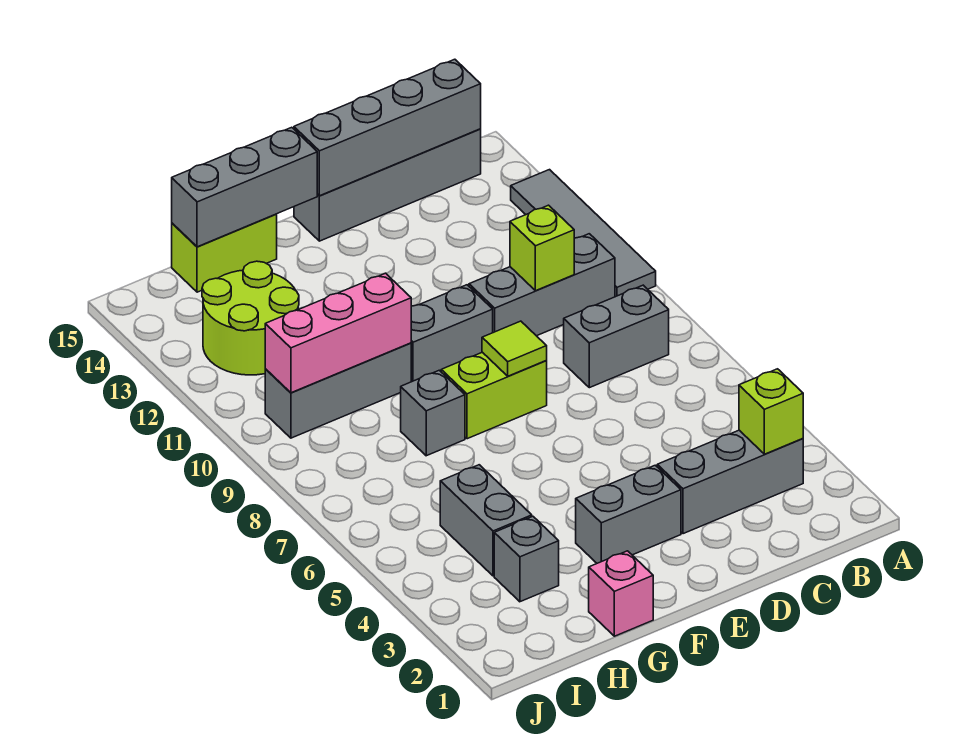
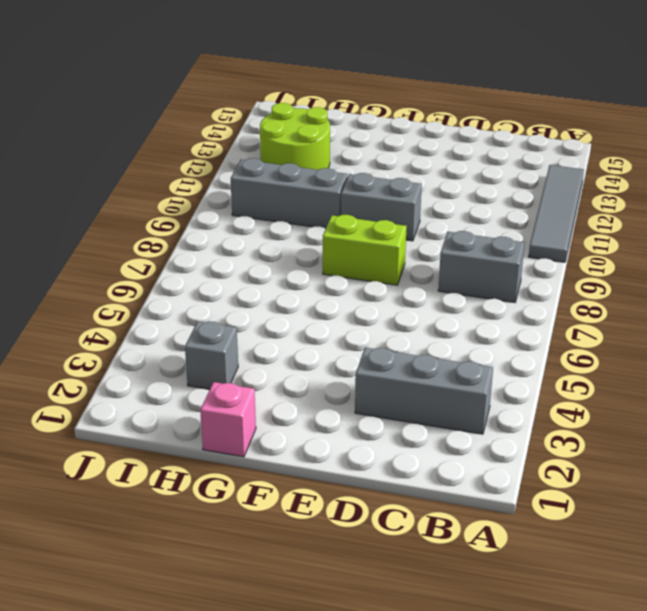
none -> grey brick B10:D10 level 1
none -> grey brick B15:E15 level 1
none -> grey brick E3:F3 level 1

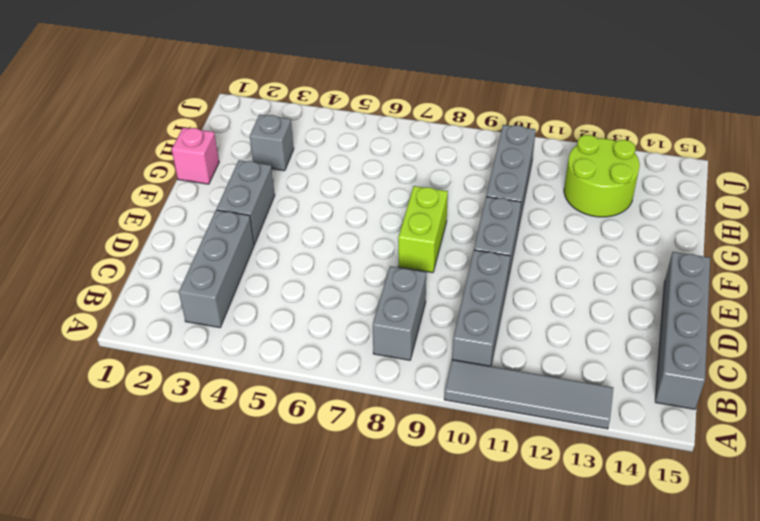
none -> grey brick G8 level 1
none -> lime brick G15:H15 level 1
none -> grey brick H4:H5 level 1

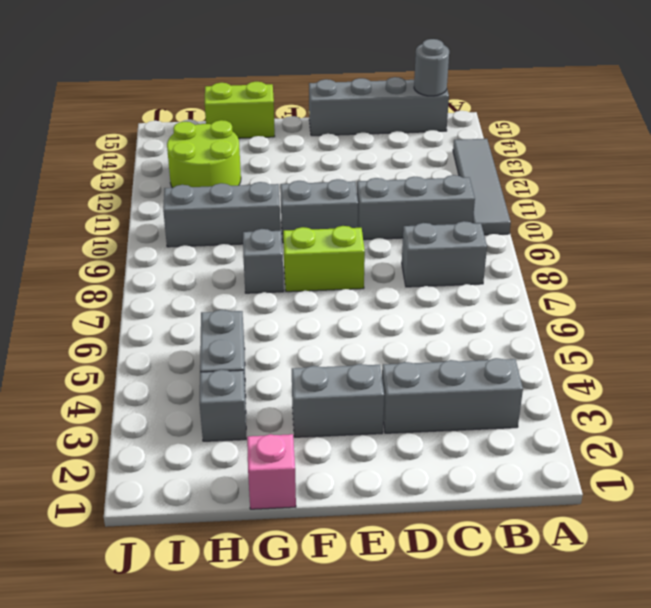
grey round brick B15 level 2 -> grey brick B15:E15 level 2
none -> lime brick B3 level 2
none -> lime brick C10 level 2
none -> lime tile E8 level 2

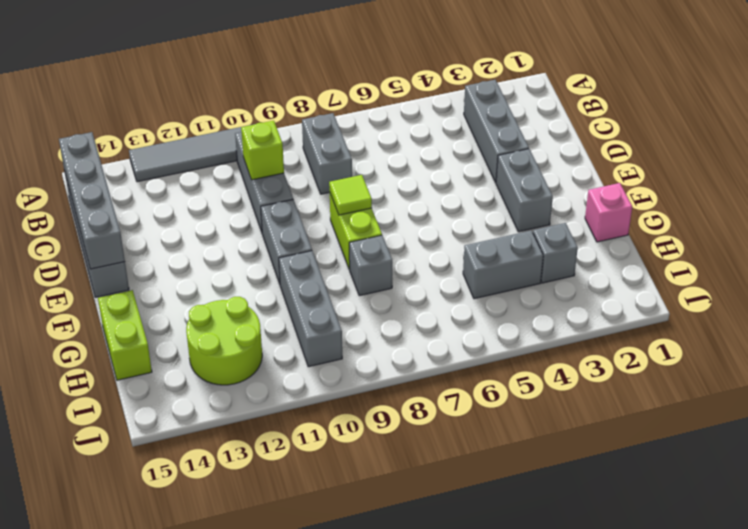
none -> lime brick B3 level 2
none -> grey brick F15:H15 level 2
none -> pink brick G10:I10 level 2

